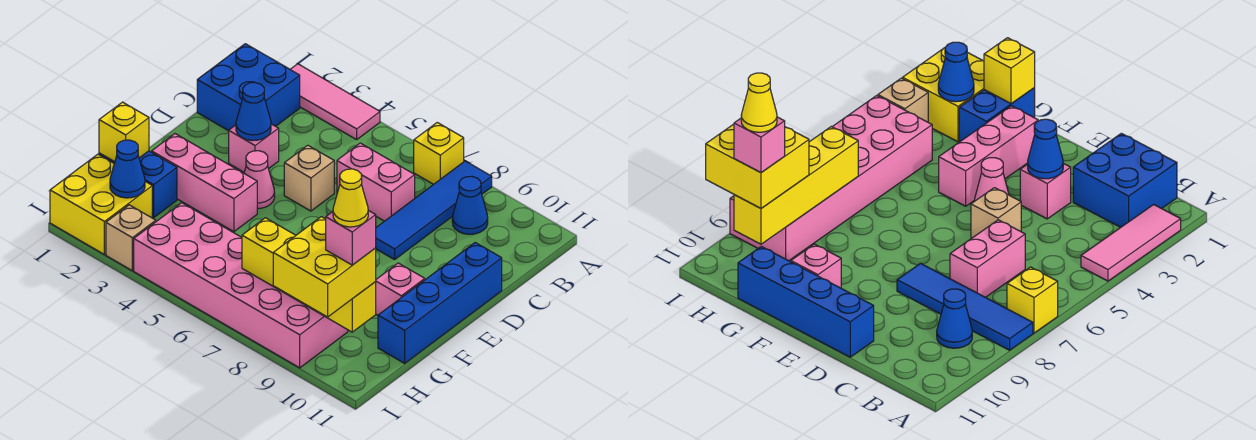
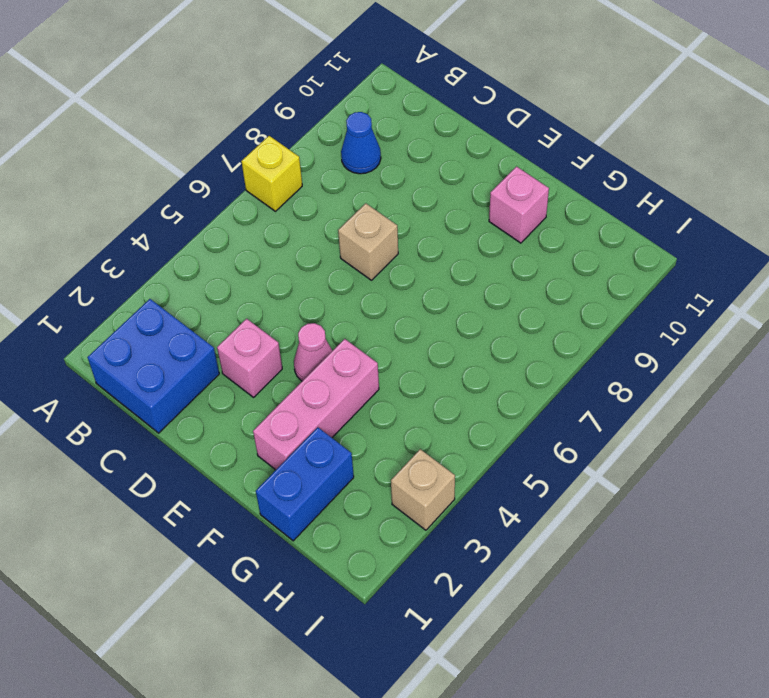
tan brick D7 level 1 -> tan brick D5 level 1
none -> pink tile A2:A4 level 1
none -> blue tile A8:D8 level 1
none -> pink brick C6:C7 level 1

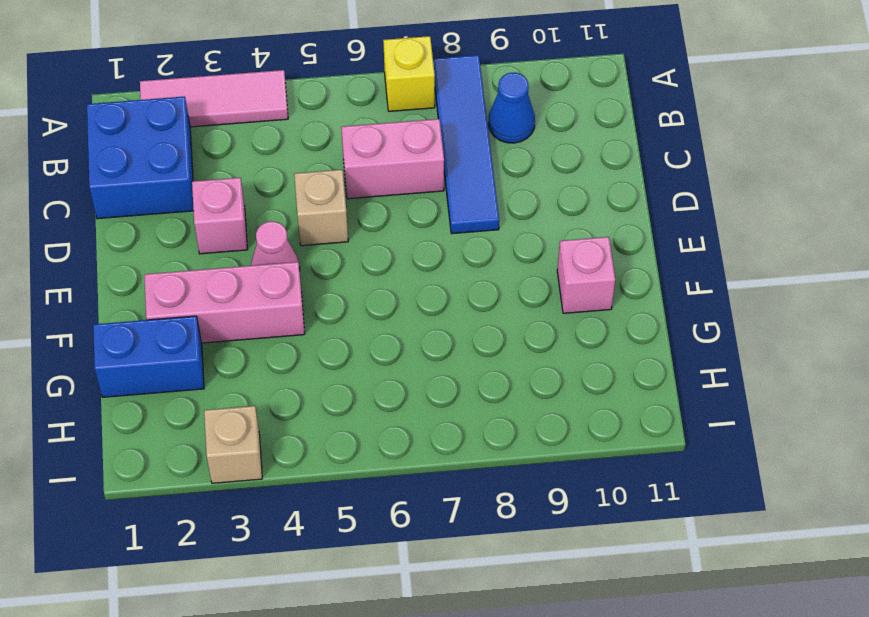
none -> blue brick D11:G11 level 1
none -> yellow brick H1:I2 level 1
none -> pink brick H4:I9 level 1

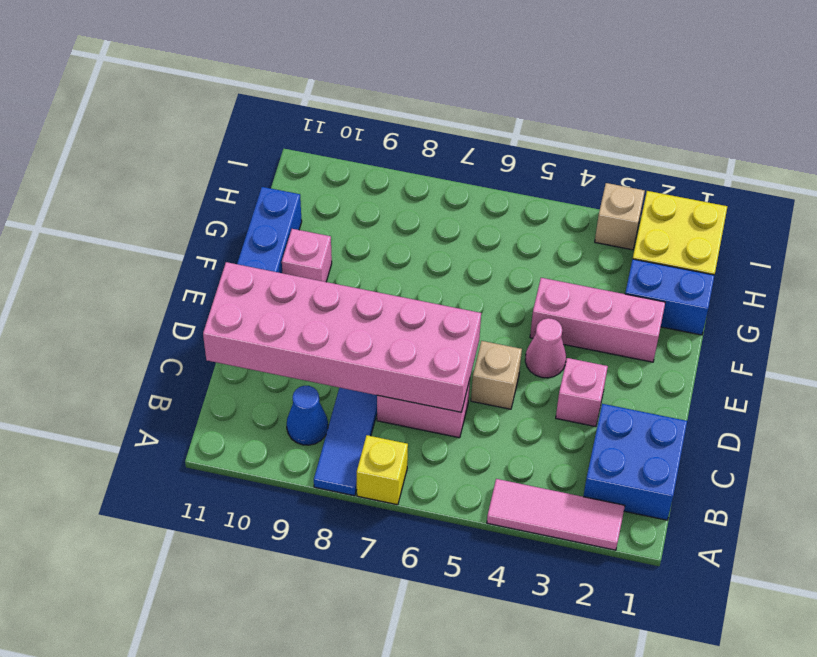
pink brick C6:D11 level 2 -> pink brick H4:I9 level 1
none -> blue cone D3 level 2
none -> yellow brick G1 level 2
none -> blue cone H2 level 2

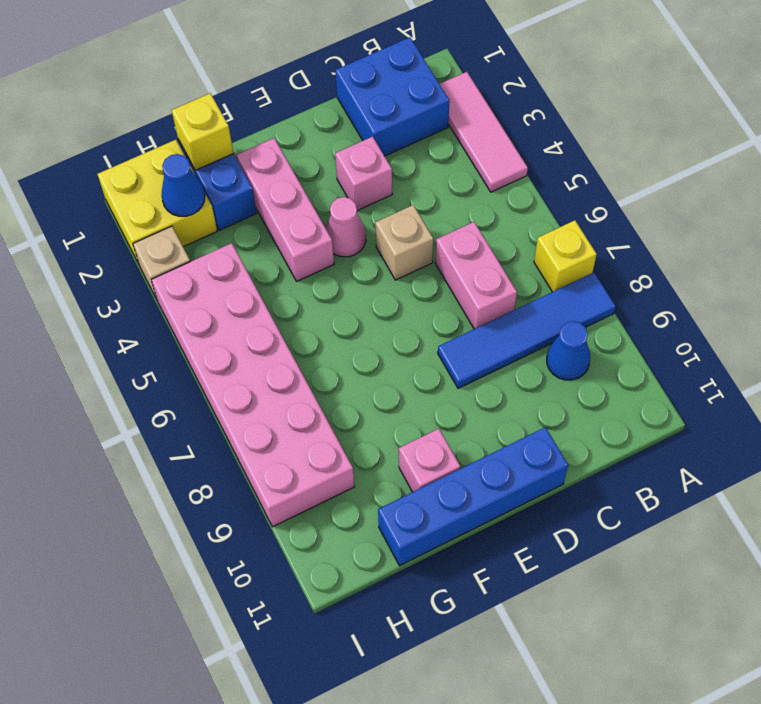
none -> blue cone D3 level 2
none -> yellow brick H7:H10 level 2
none -> yellow brick H9:I10 level 3

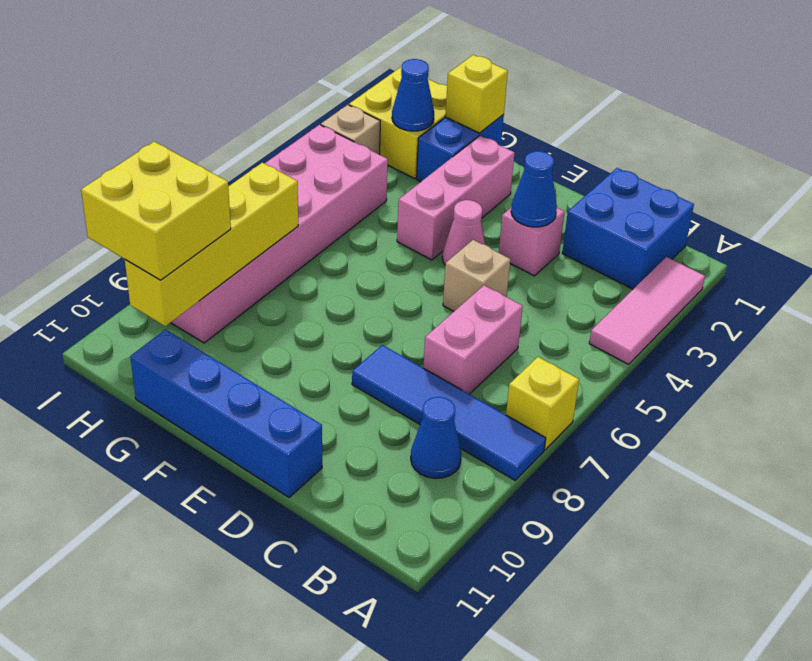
none -> pink brick F10 level 1
none -> pink brick H10 level 4
none -> yellow cone H10 level 5

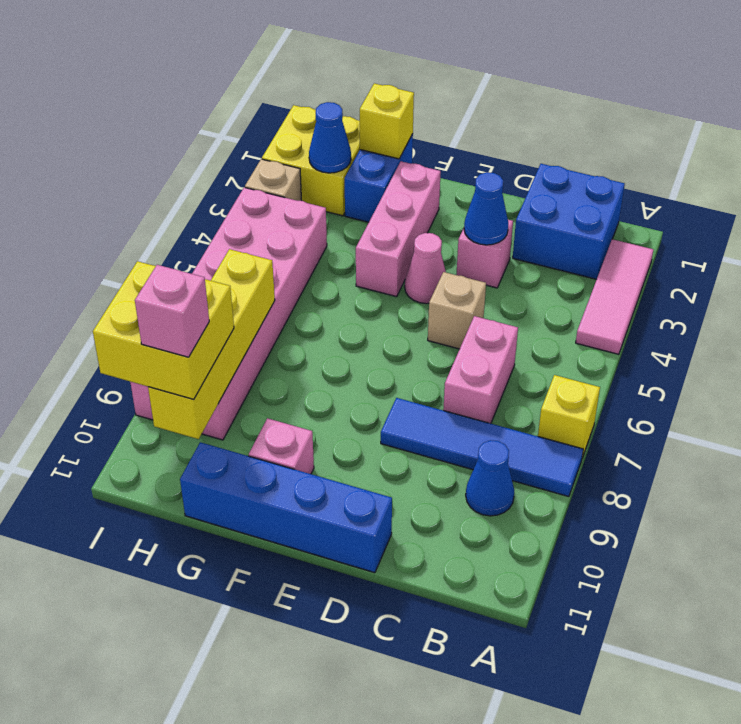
none -> yellow cone H10 level 5

